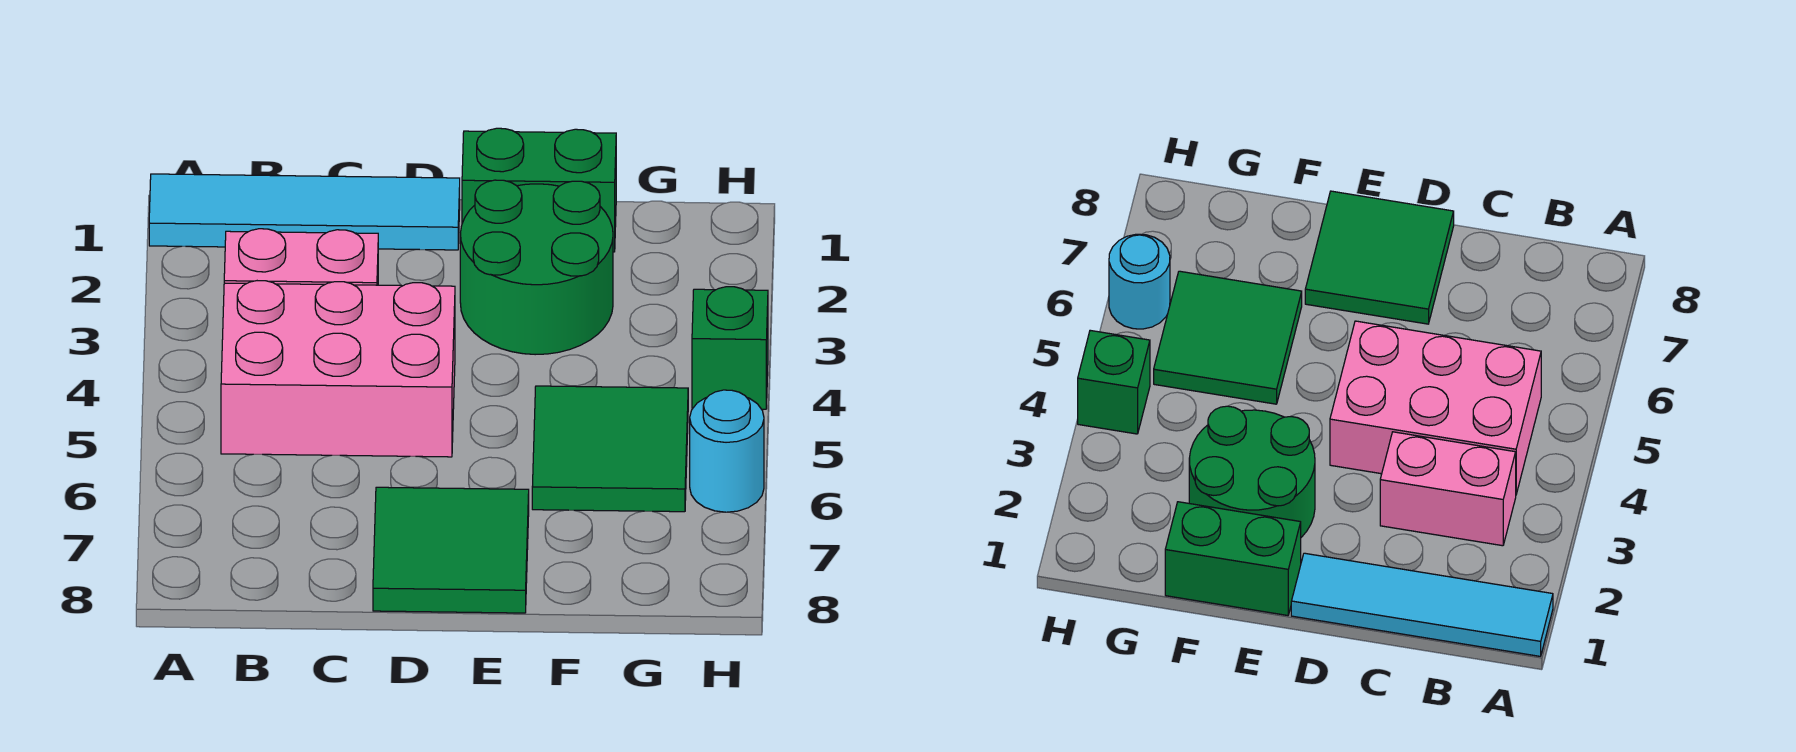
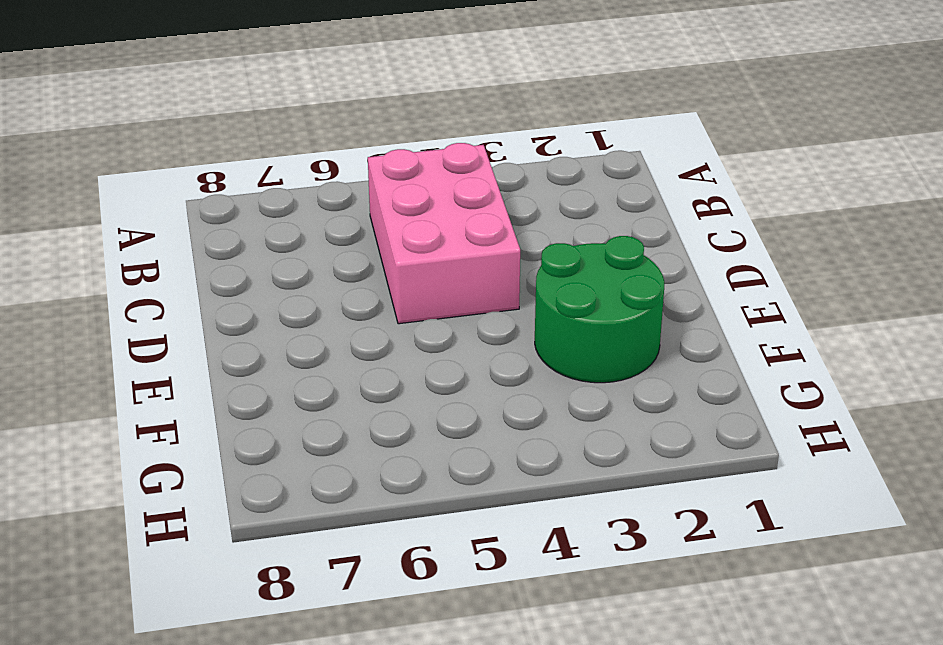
none -> cyan tile A1:D1 level 1
none -> pink brick B3:C3 level 1

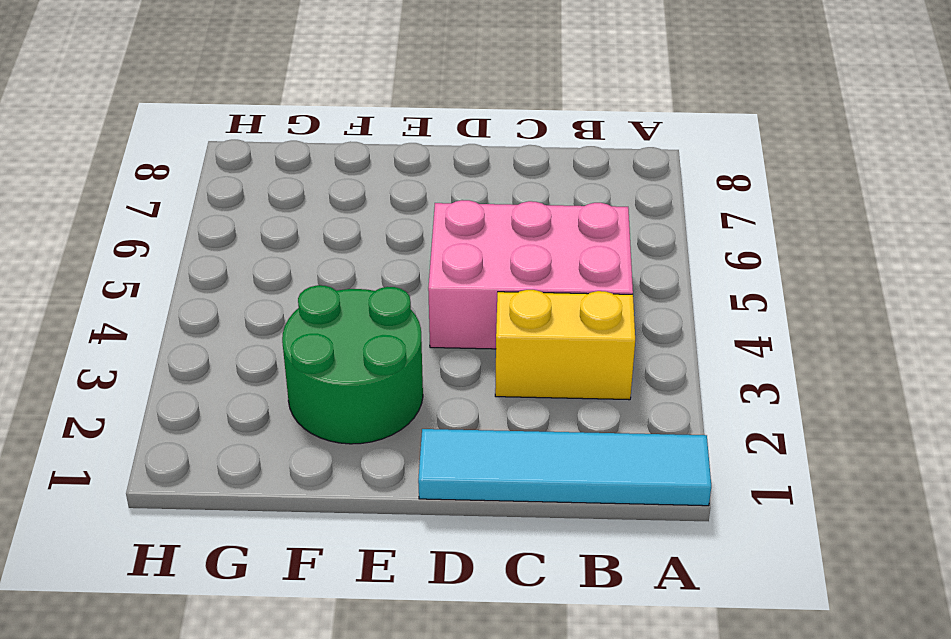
yellow brick B3:C3 level 1 -> pink brick B3:C3 level 1
none -> green tile D7:E8 level 1
none -> green brick E1:F1 level 1

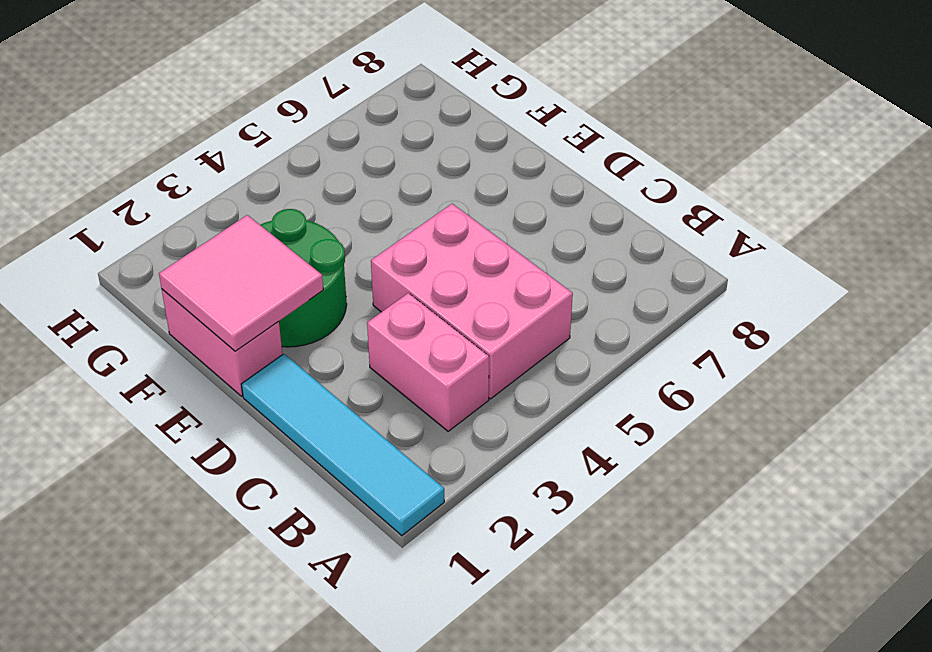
pink brick E1:F1 level 1 -> green brick E1:F1 level 1
pink tile E1:F2 level 2 -> none
none -> green tile D7:E8 level 1
none -> green tile F5:G6 level 1

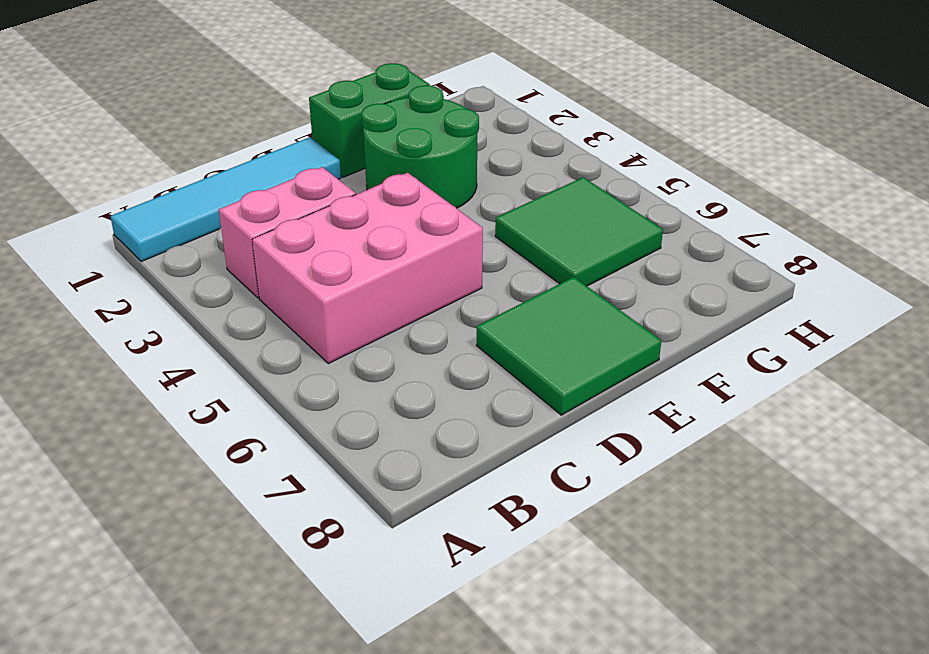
none -> green brick H4 level 1
none -> cyan round brick H6 level 1

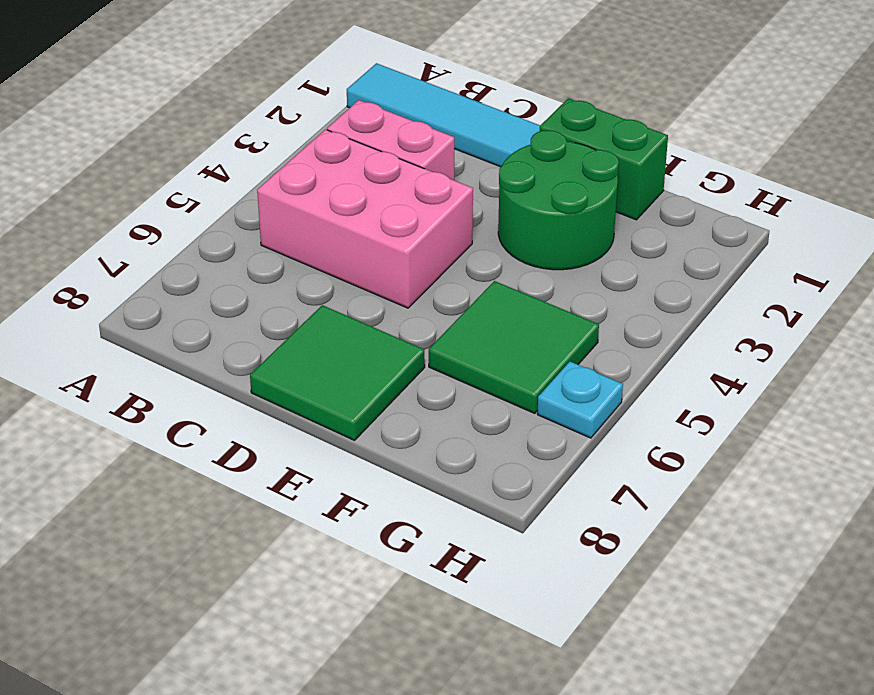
cyan plate H6 level 1 -> cyan round brick H6 level 1
none -> green brick H4 level 1

